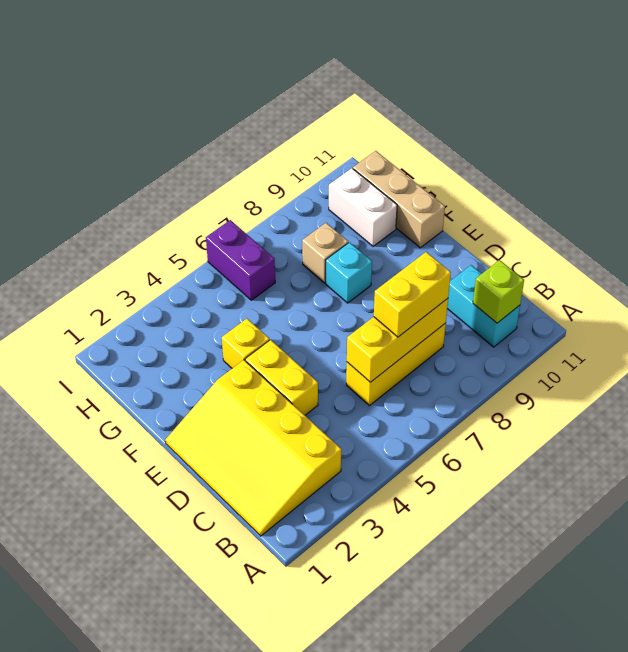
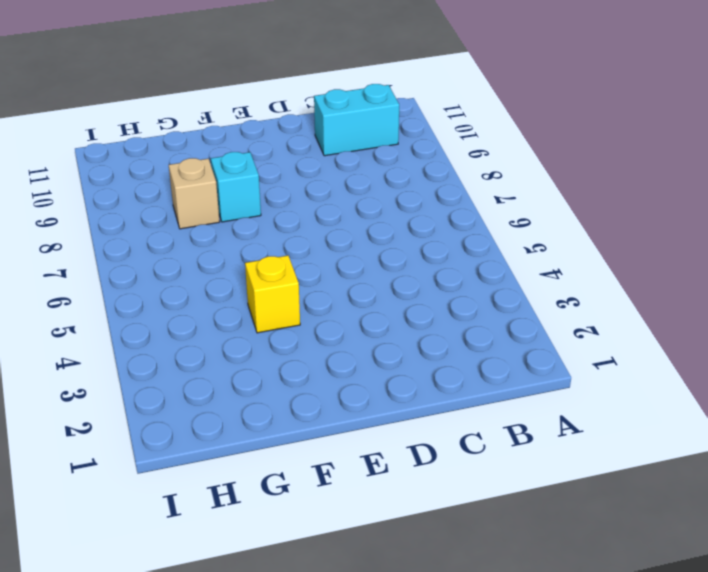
none -> yellow slope B1:E3 level 1 top 3
none -> yellow brick C6:C8 level 1
none -> yellow brick D4:E4 level 1

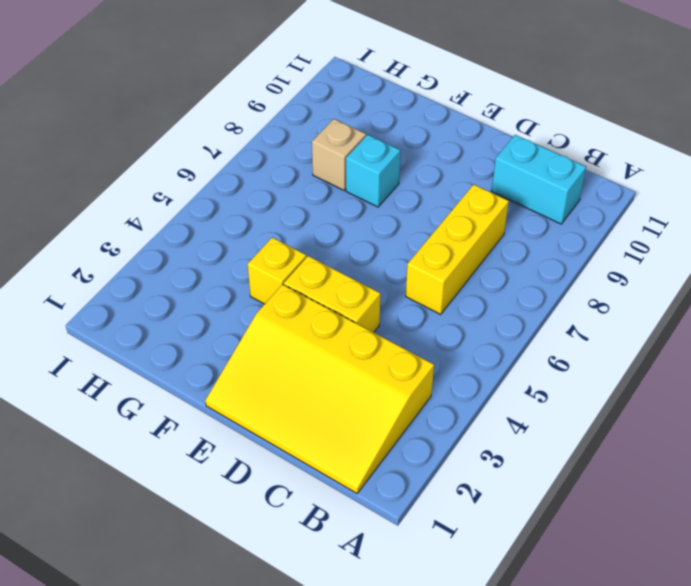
none -> tan brick F11:H11 level 1
none -> white brick G10:H10 level 1
none -> purple brick H6:I6 level 1

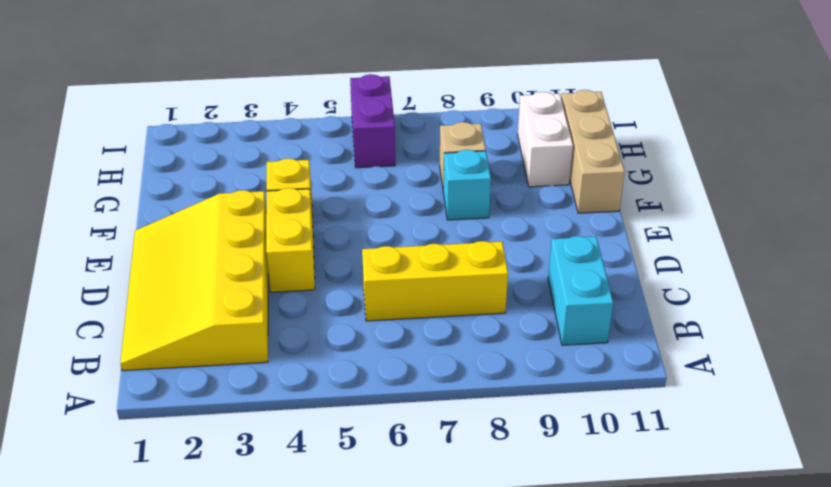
none -> lime brick B10 level 2
none -> yellow brick C6:C8 level 2
none -> yellow brick C7:C8 level 3

